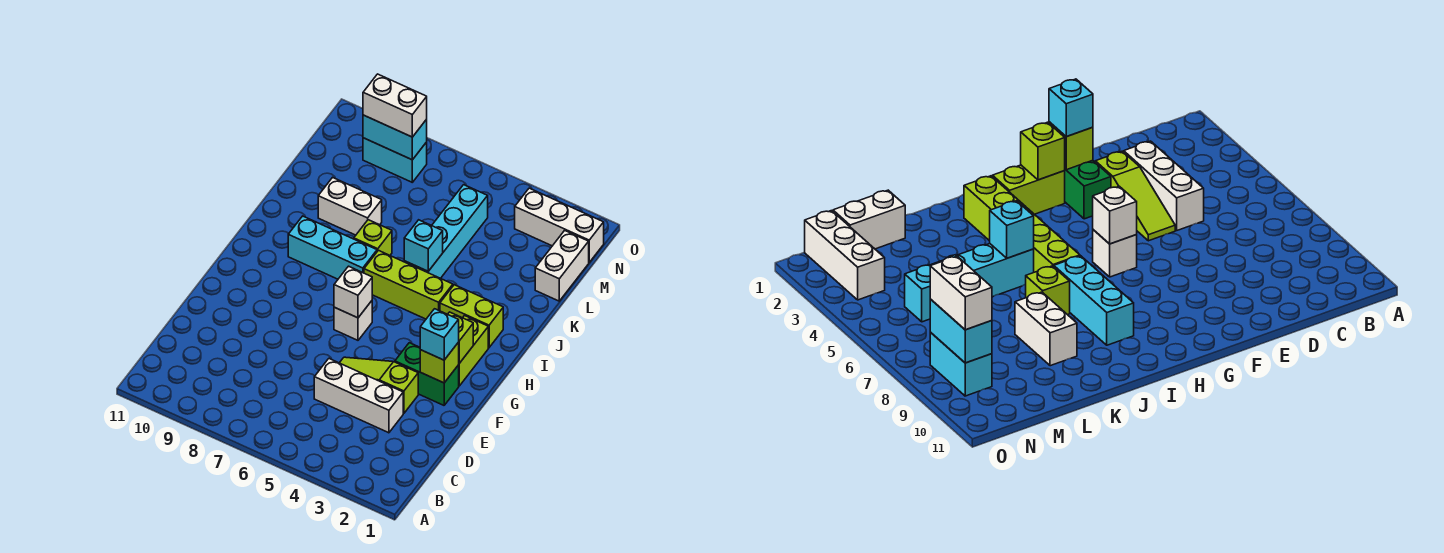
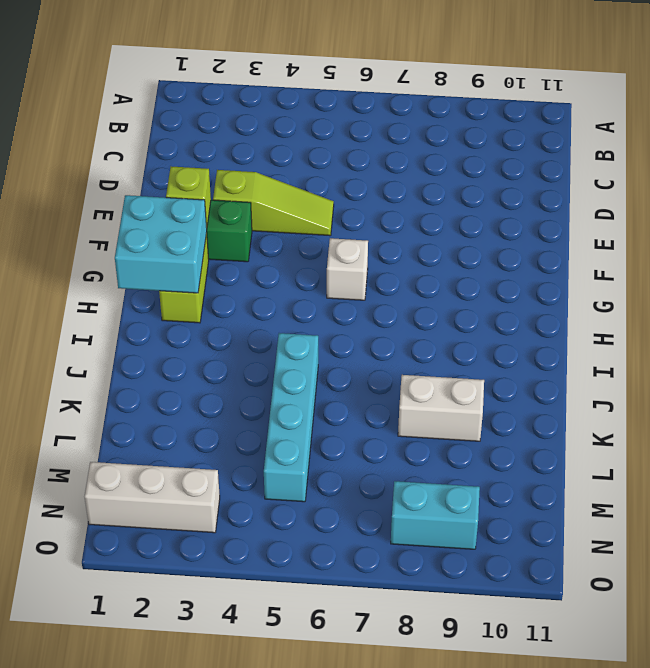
cyan brick G1:H2 level 2 -> lime brick G2 level 2
none -> white brick D3:D5 level 1
none -> lime brick I2:I3 level 1
none -> lime brick I4:I6 level 1

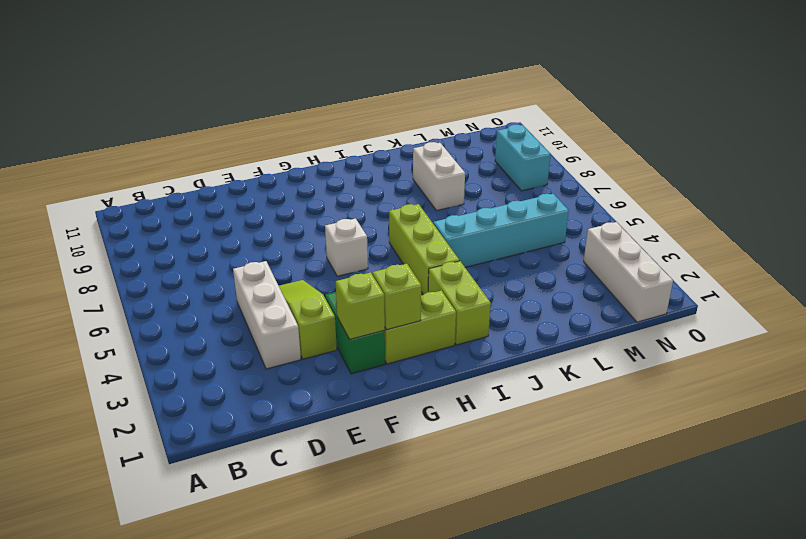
none -> cyan brick I7:I9 level 1
none -> lime brick J7 level 1
none -> white brick L1:M1 level 1

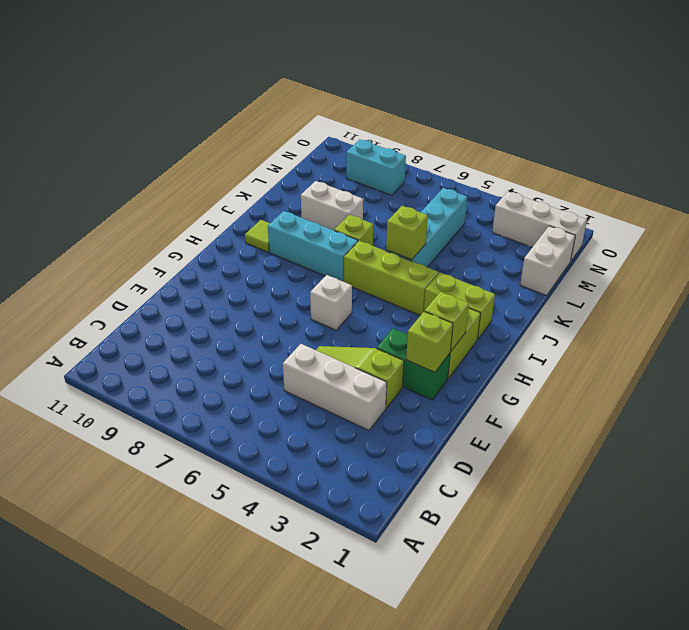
lime tile I10 level 1 -> none
lime brick J5 level 2 -> cyan brick J5 level 2
none -> white brick G6 level 2
none -> cyan brick N8:N9 level 2
none -> cyan brick F2 level 3

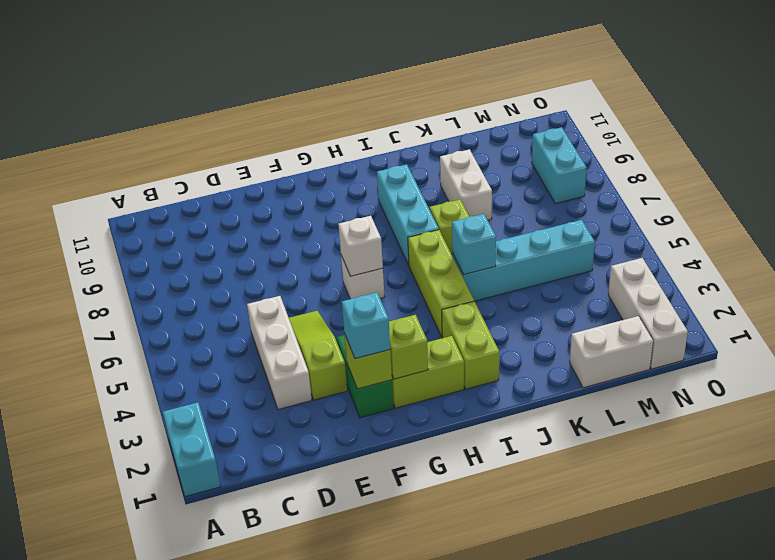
cyan brick A1:A2 level 1 -> cyan brick N8:N9 level 2
none -> white brick N8:N9 level 3

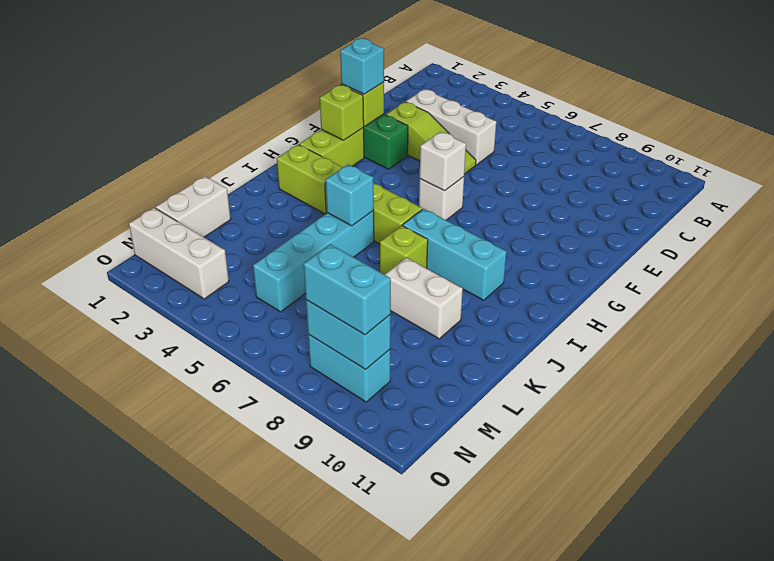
cyan brick N8:N9 level 3 -> white brick N8:N9 level 3

